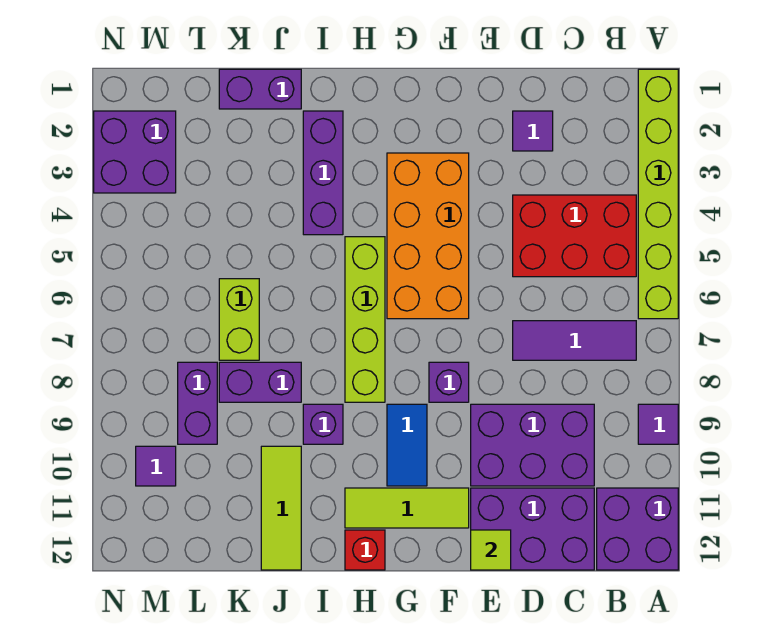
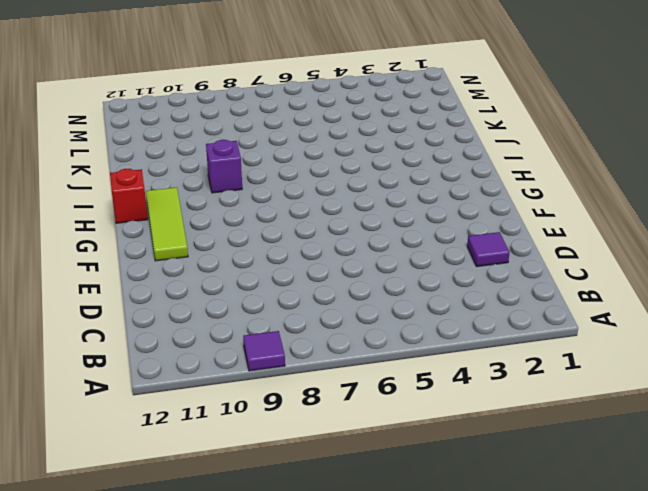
none -> lime brick A1:A6 level 1
none -> purple brick A11:B12 level 1
none -> red brick B4:D5 level 1

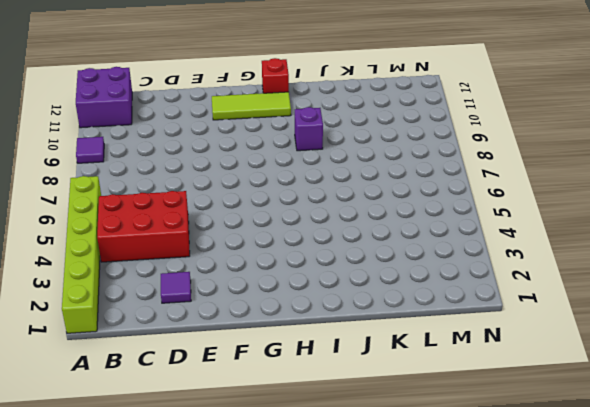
none -> purple tile B7:D7 level 1
none -> purple brick C9:E10 level 1
none -> purple brick C11:E12 level 1

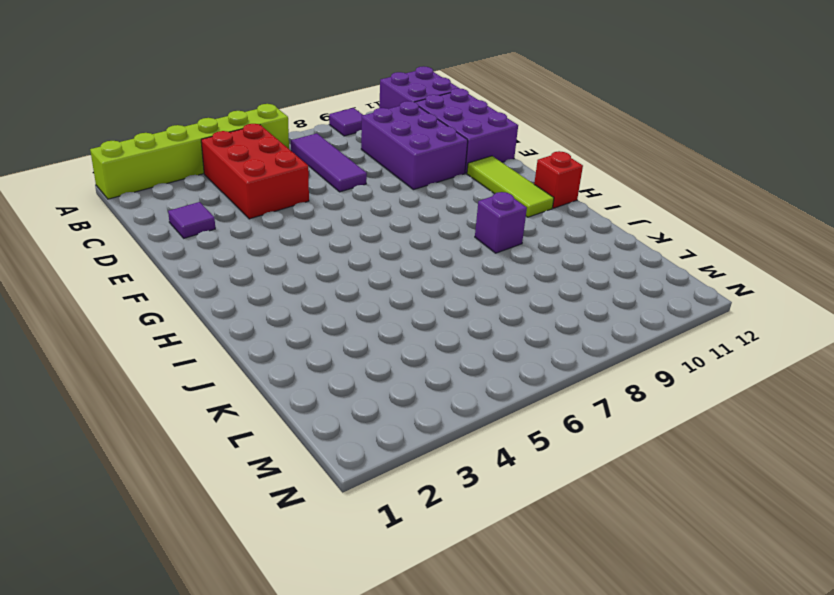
none -> orange brick F3:G6 level 1
none -> purple brick F8 level 1
none -> blue tile G9:G10 level 1

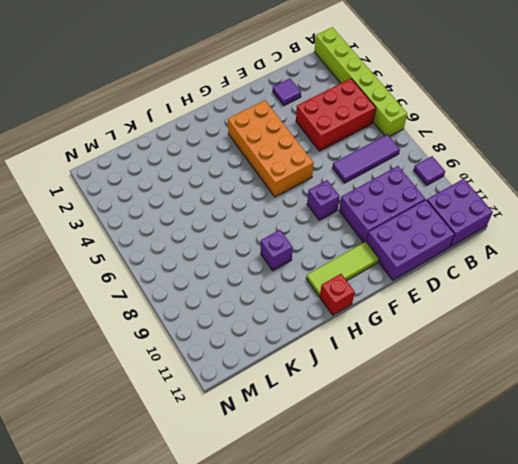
none -> blue tile G9:G10 level 1
none -> lime brick H5:H8 level 1
none -> purple brick I2:I4 level 1

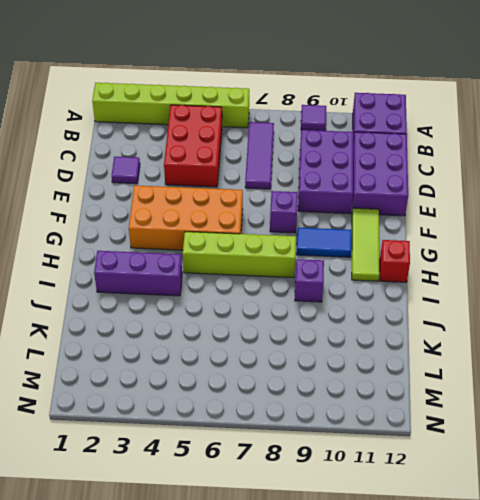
none -> purple brick J1:K1 level 1
none -> purple brick J8:K8 level 1
none -> lime tile J10:J12 level 1

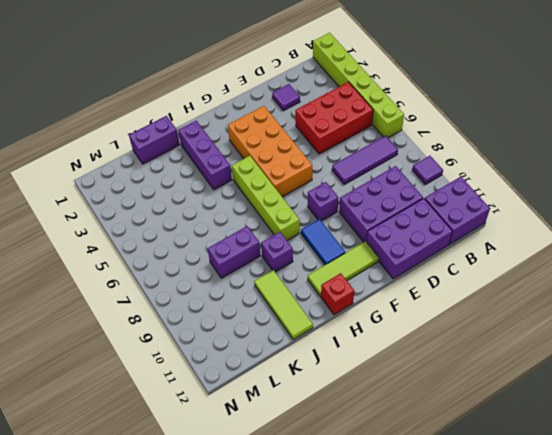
none -> lime brick K6:K7 level 1
none -> purple brick L8:L9 level 1
none -> purple brick M2:N3 level 1

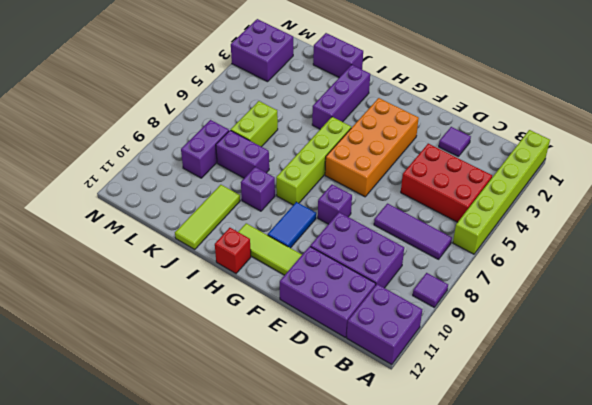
none -> purple tile M10 level 1
none -> lime tile E12 level 2

